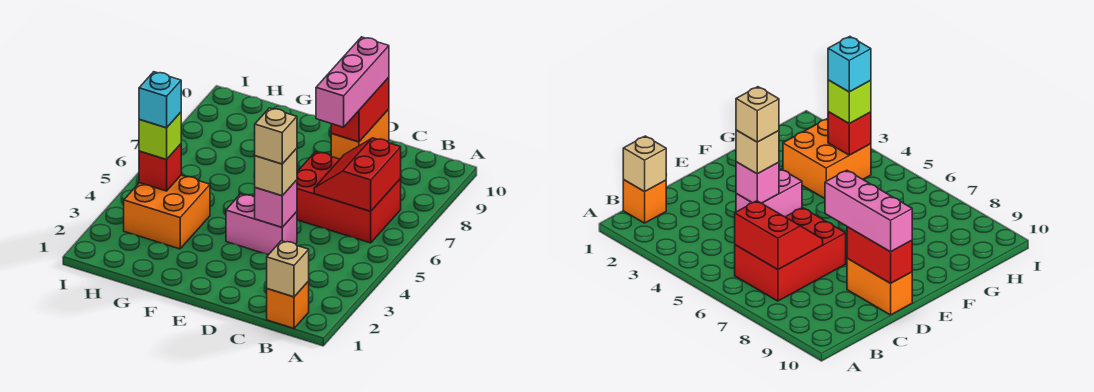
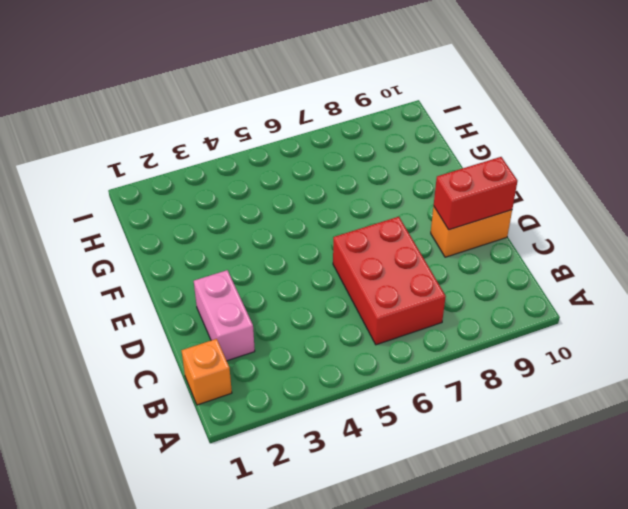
pink brick C2:D2 level 1 -> pink brick D4:E4 level 1
none -> orange brick G3:H4 level 1
none -> tan brick B1 level 2
none -> red slope B6:C7 level 2 top B

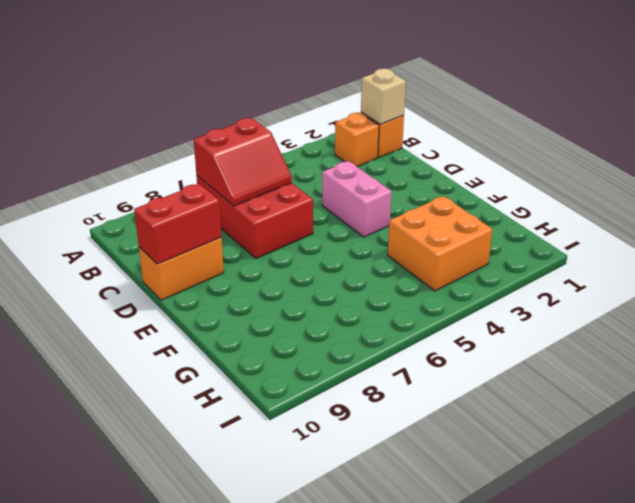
orange brick B2 level 1 -> none
none -> pink brick D4 level 2
none -> red brick H4 level 2
none -> tan brick D4 level 3

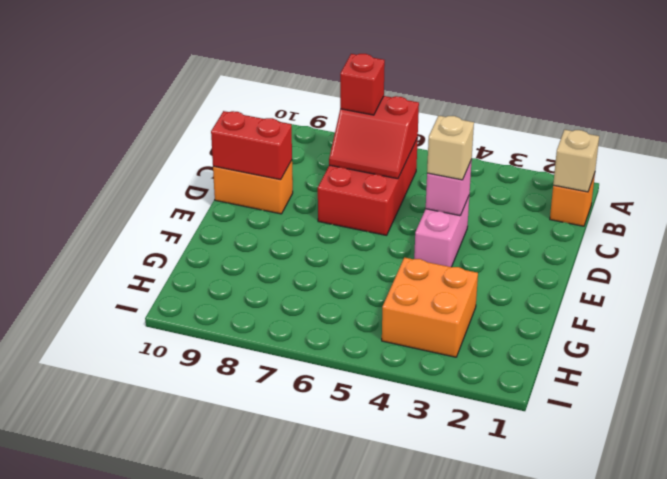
red brick B7 level 3 -> red brick H4 level 2
none -> pink brick D8:D10 level 3
none -> lime brick H4 level 3
none -> tan brick D4 level 4

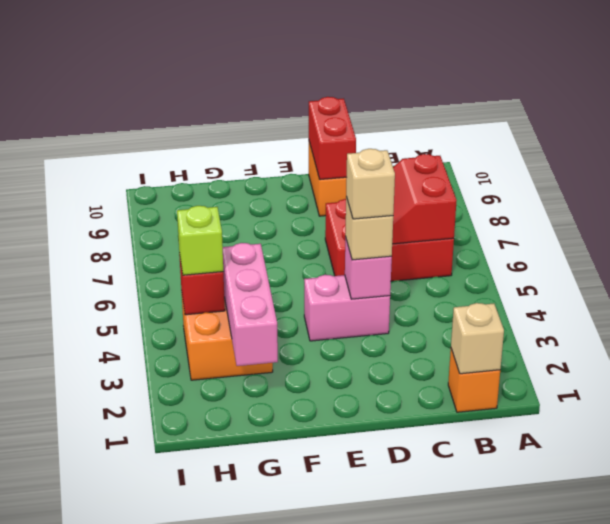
pink brick G2:G4 level 2 -> pink brick D8:D10 level 3
none -> cyan brick H4 level 4

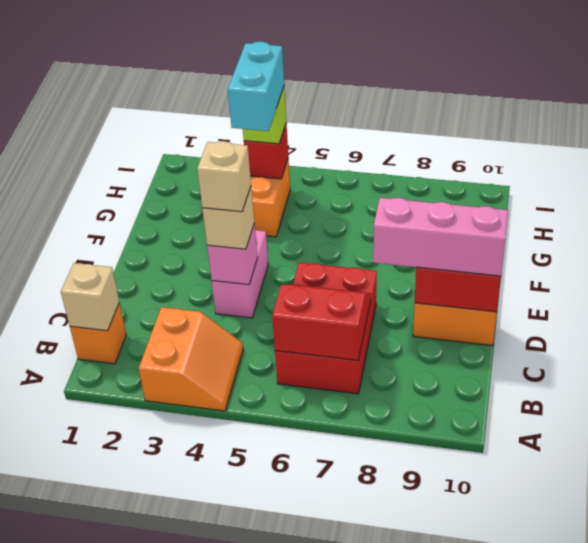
orange slope A3:B4 level 1 top 3 -> none
cyan brick G4:H4 level 4 -> cyan brick H4 level 4

